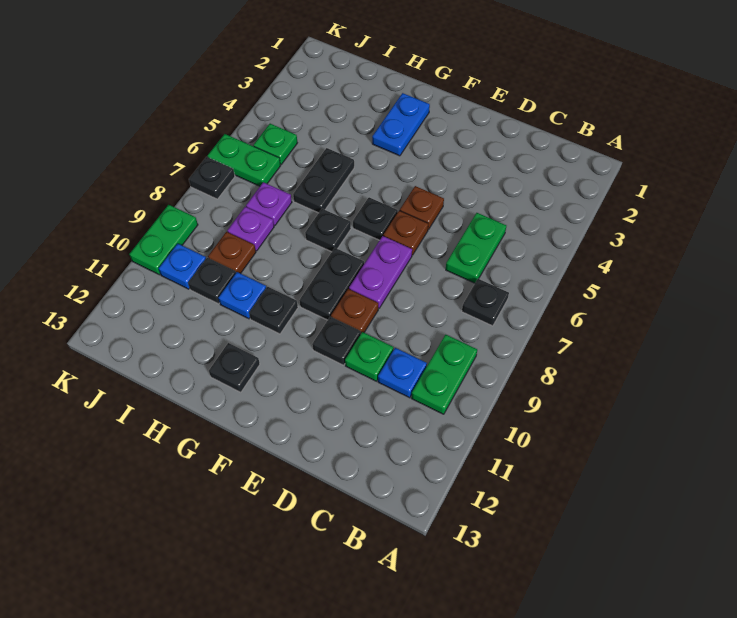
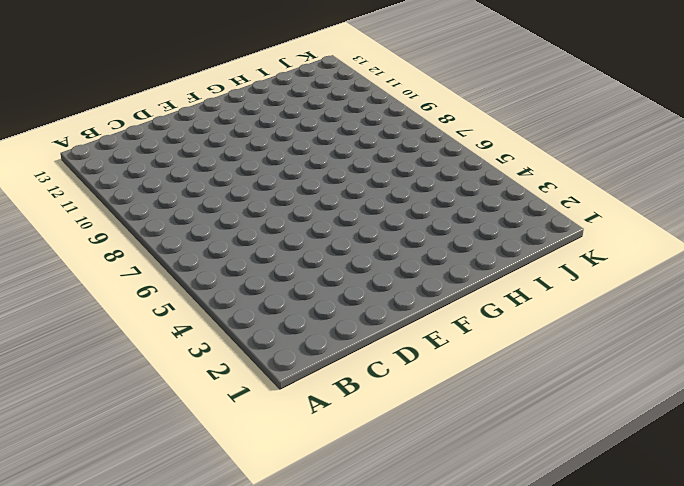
none -> black plate B7 level 1
none -> green plate B9:B10 level 1
none -> green plate C5:C6 level 1

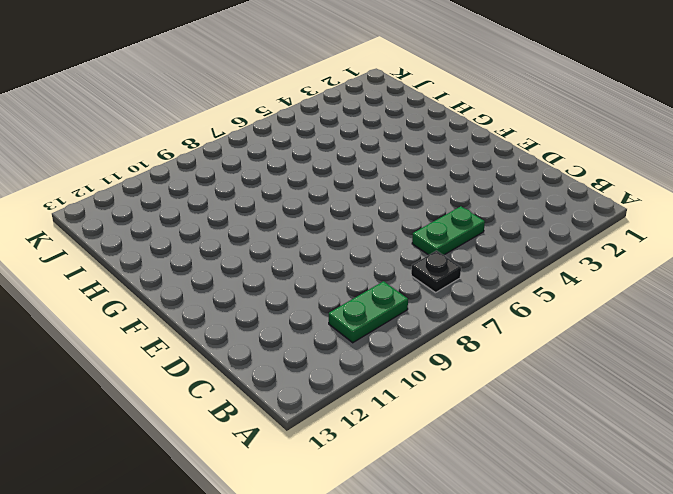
none -> blue plate C10 level 1
none -> green plate D10 level 1
none -> brown plate E5 level 1

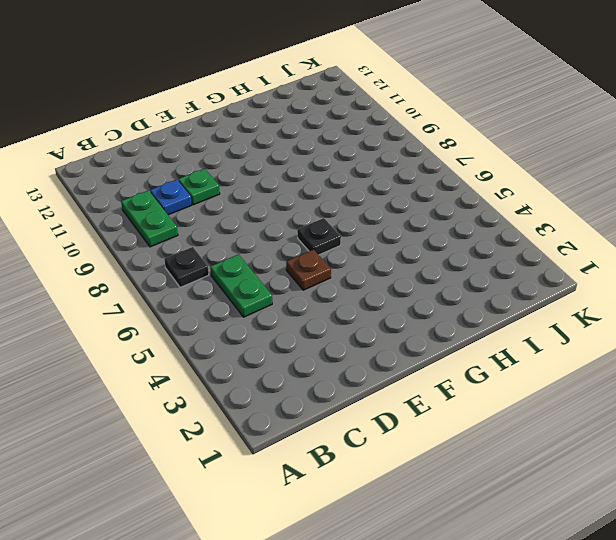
none -> brown plate E6 level 1
none -> purple plate E7:E8 level 1
none -> brown plate E9 level 1

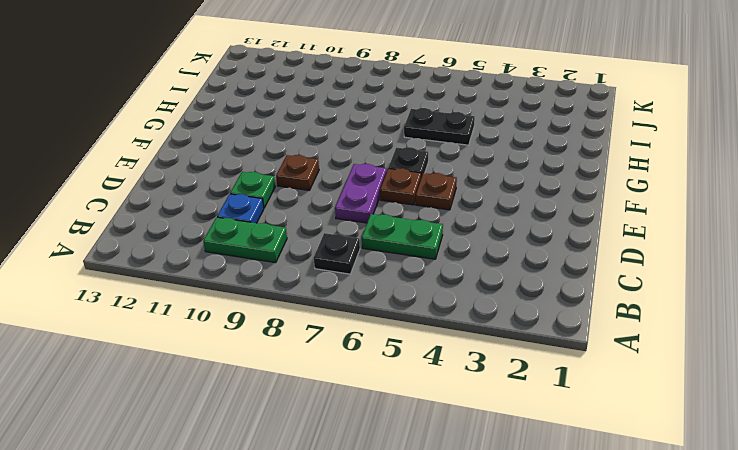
purple plate D7:E7 level 1 -> purple plate E7:E8 level 1
none -> black plate E10 level 1
none -> black plate F8:F9 level 1
none -> blue plate G2:G3 level 1

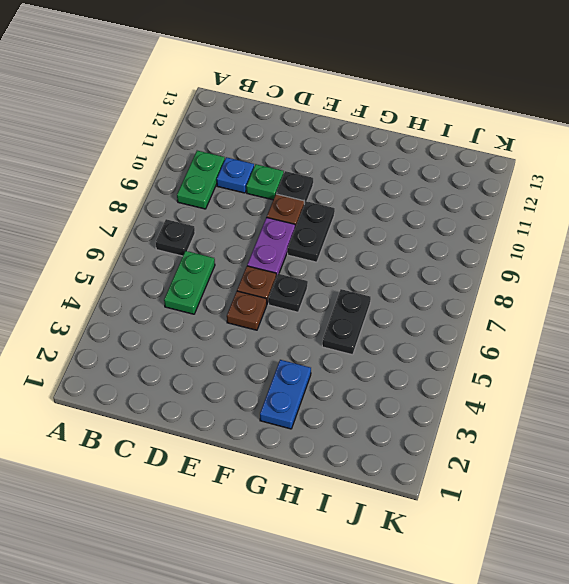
none -> black plate G7 level 1
none -> black plate G10 level 1
none -> black plate G12 level 1

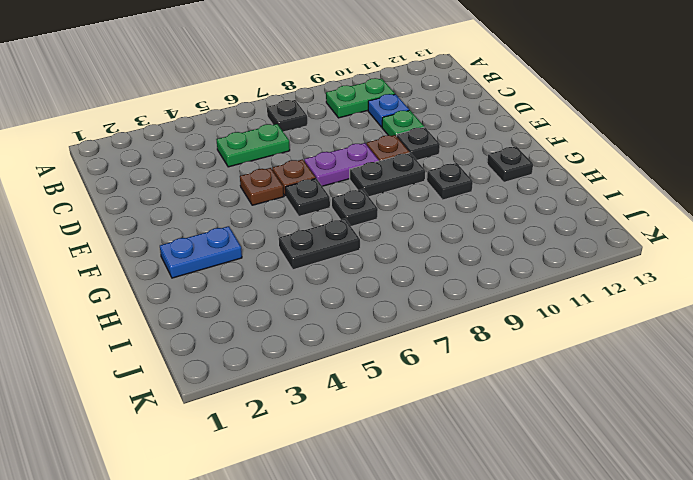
none -> blue plate H10 level 1
none -> purple plate I7 level 1
none -> purple plate I8 level 1

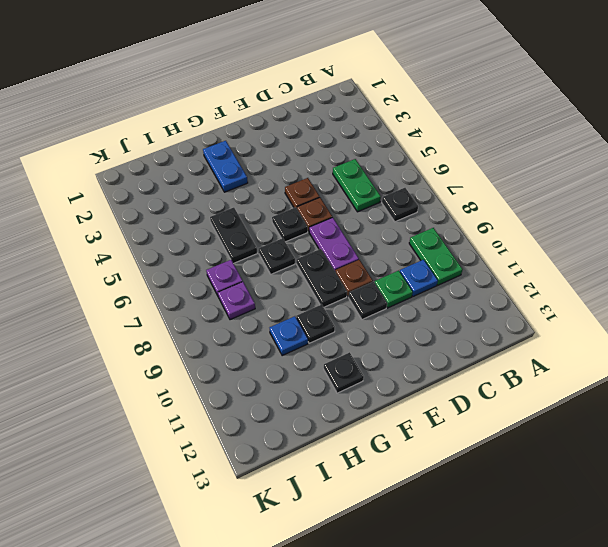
none -> brown plate I9 level 1
none -> black plate I10 level 1
none -> green plate J5 level 1

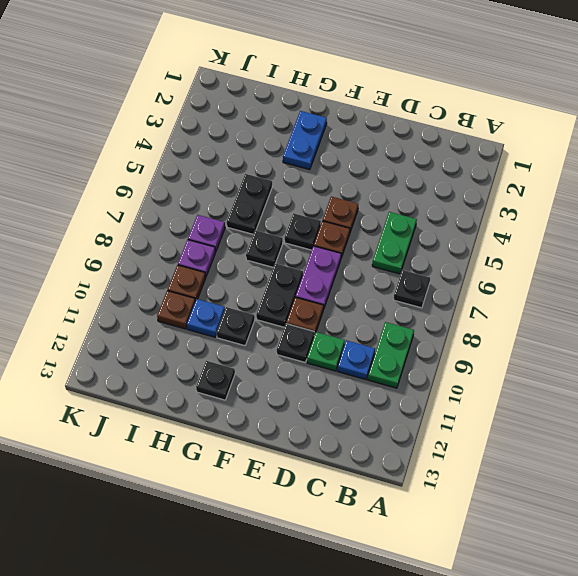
brown plate I10 level 1 -> black plate I10 level 1
none -> green plate J5 level 1
none -> green plate J6:K6 level 1
none -> blue plate J10 level 1

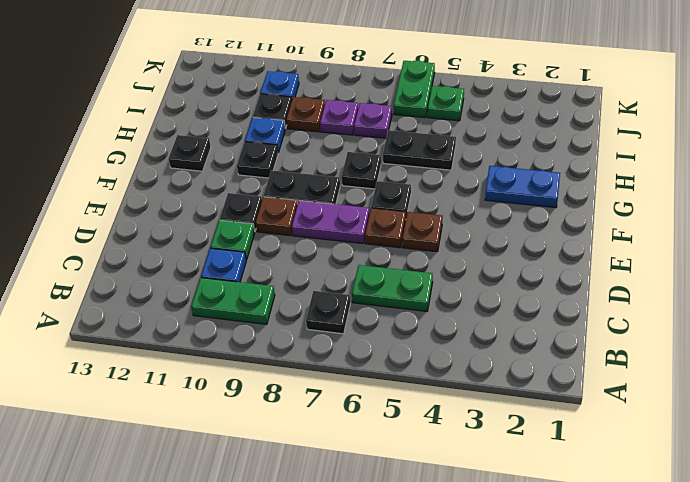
none -> black plate K7 level 1
none -> green plate K9:K10 level 1

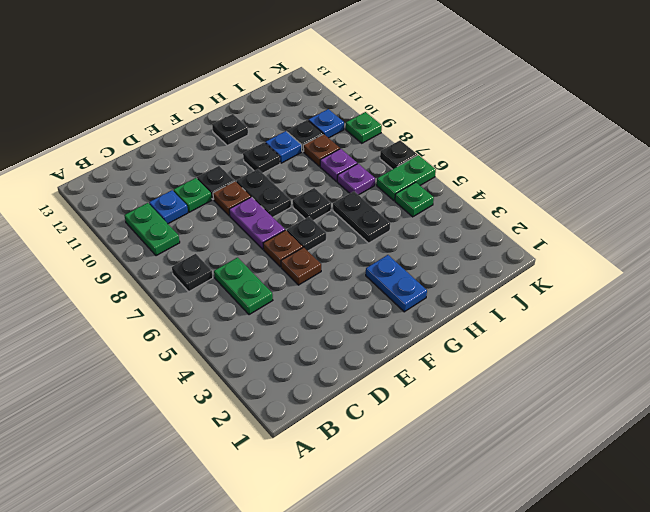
green plate K9 level 1 -> green plate K9:K10 level 1

